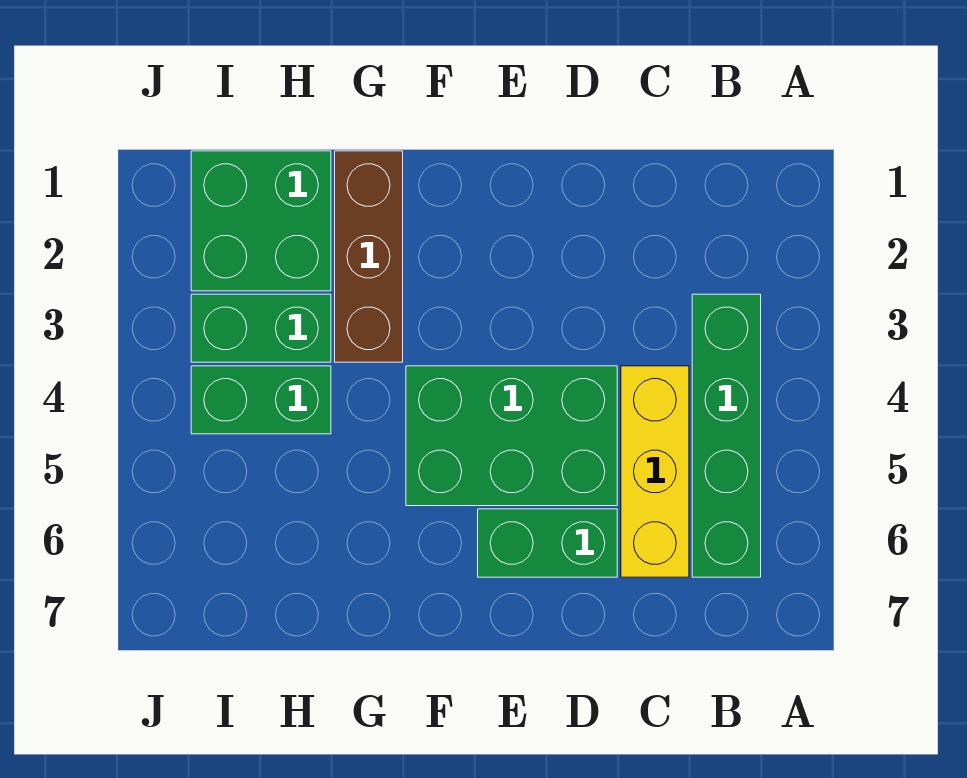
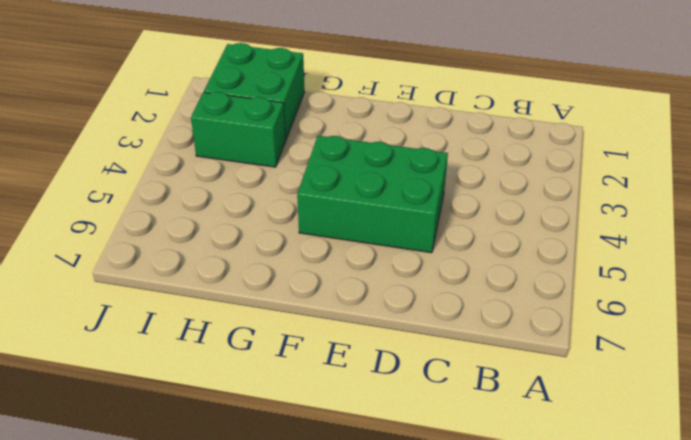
none -> green brick B3:B6 level 1
none -> yellow brick C4:C6 level 1

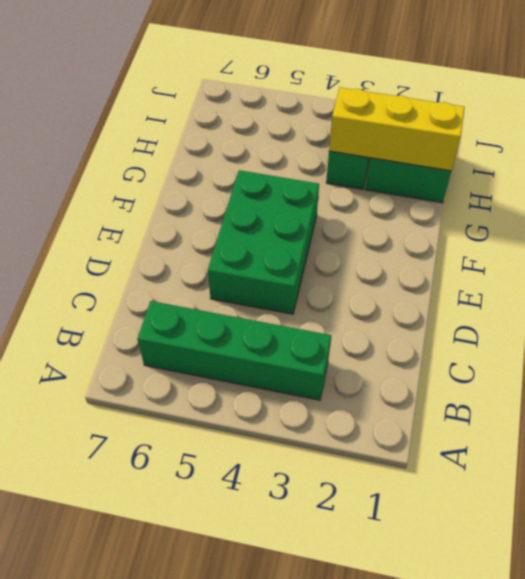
yellow brick H1:H3 level 2 -> yellow brick C4:C6 level 1
none -> green brick D6:E6 level 1
none -> brown brick G1:G3 level 1

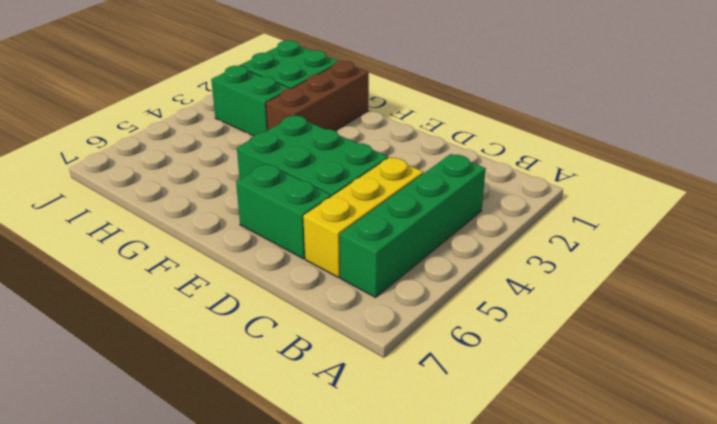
none -> green brick H4:I4 level 1

